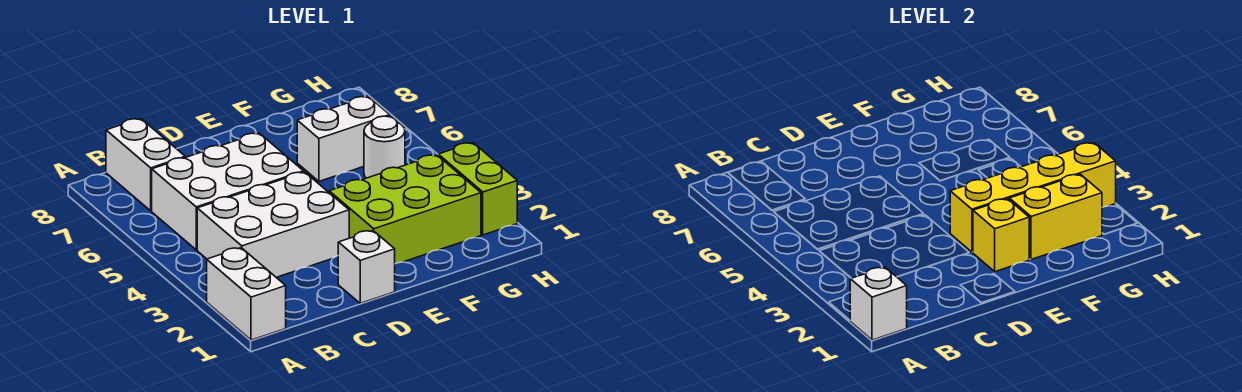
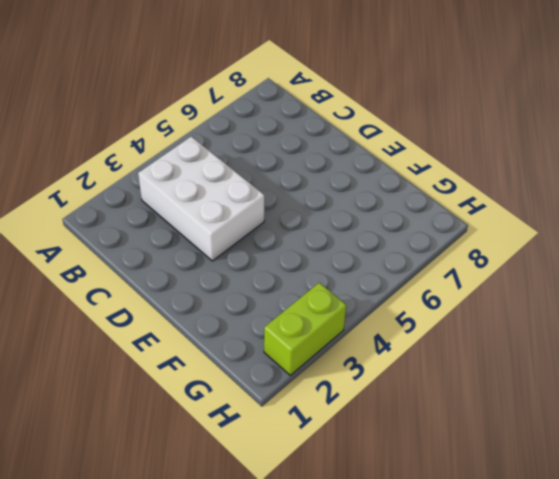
none -> white brick A1:A2 level 1
none -> white brick B5:D6 level 1
none -> white brick B7:B8 level 1

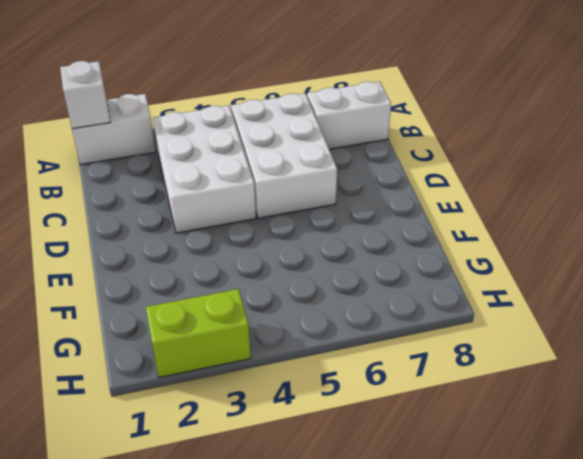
none -> white brick D1 level 1
none -> lime brick E2:G3 level 1
none -> white brick F6:G6 level 1

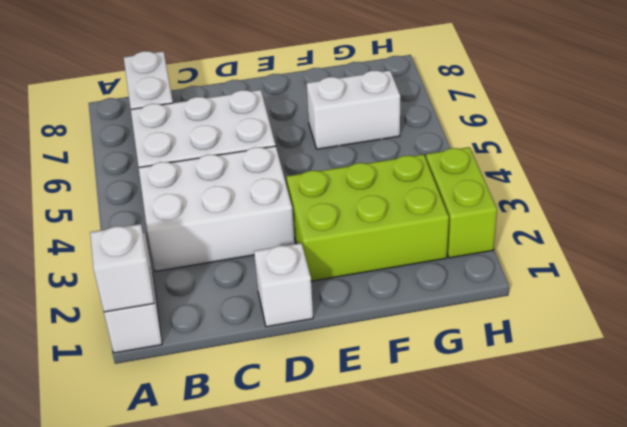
none -> white round brick G5 level 1
none -> yellow brick E2 level 2
none -> yellow brick E3:H3 level 2

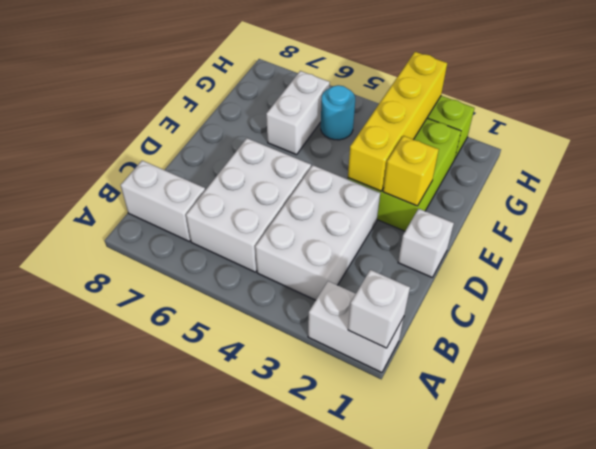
cyan round brick G5 level 1 -> white round brick G5 level 1
none -> yellow brick F2:G2 level 2

